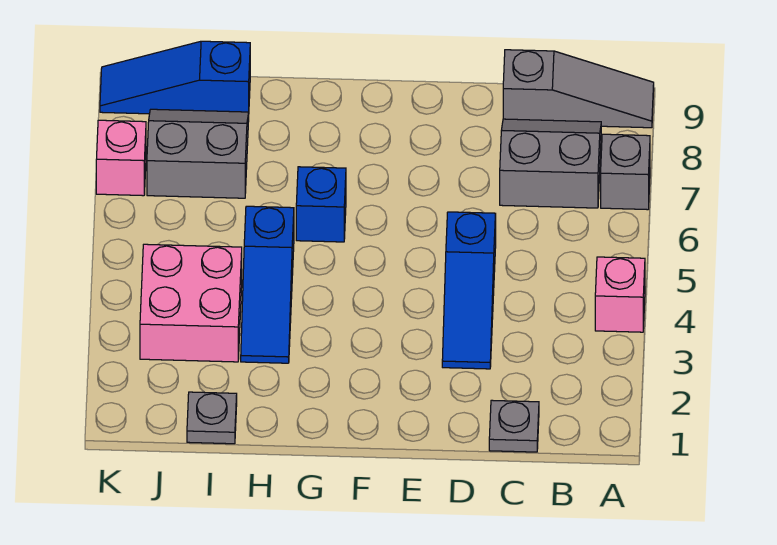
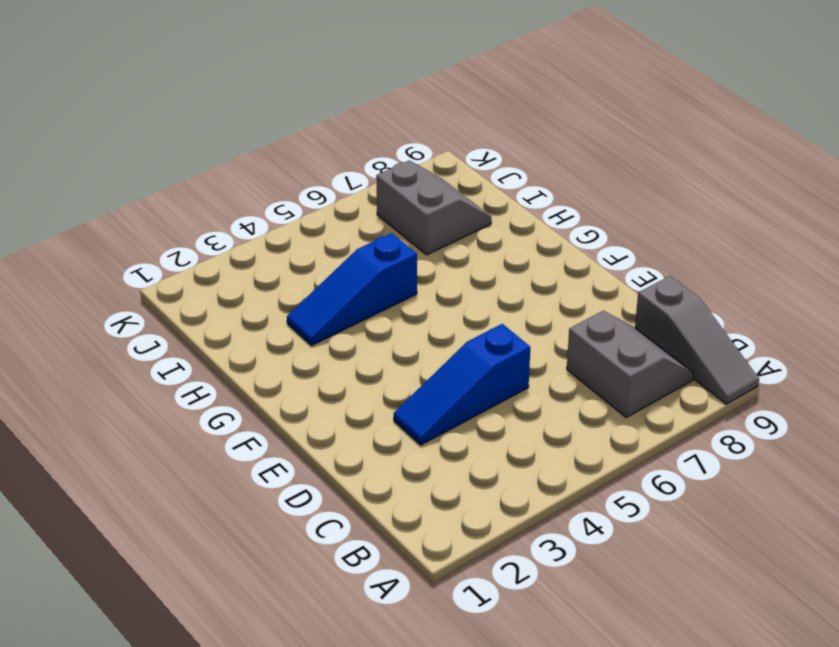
none -> pink brick A4 level 1
none -> grey brick A7 level 1
none -> grey plate C1 level 1

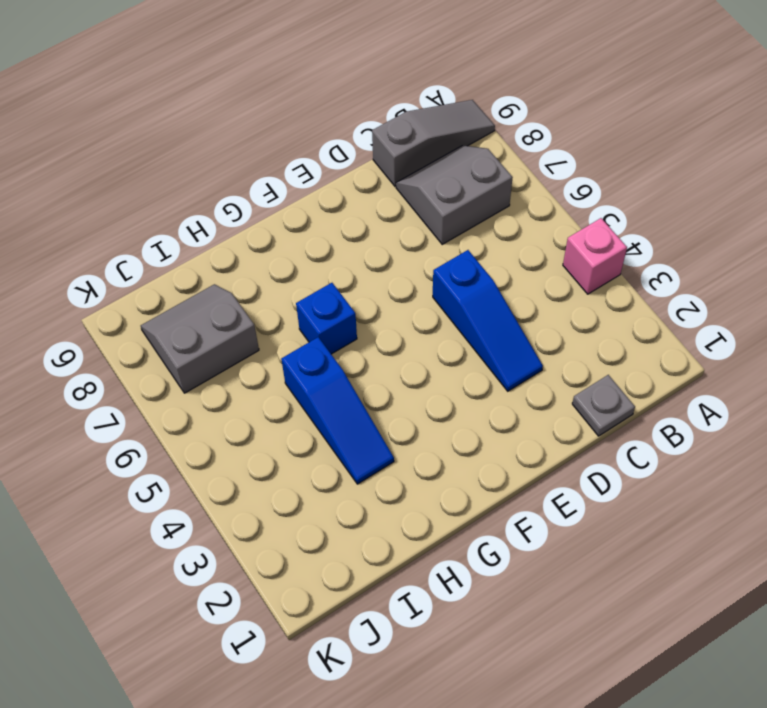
none -> grey brick A7 level 1
none -> grey plate I1 level 1
none -> pink brick I3:J4 level 1

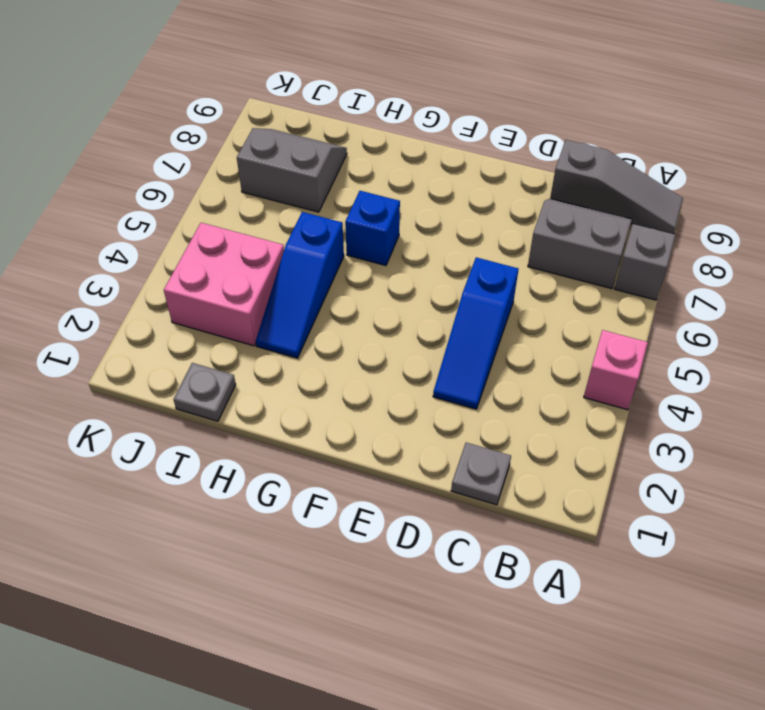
none -> blue slope I9:K9 level 1 top I
none -> pink brick K7 level 1

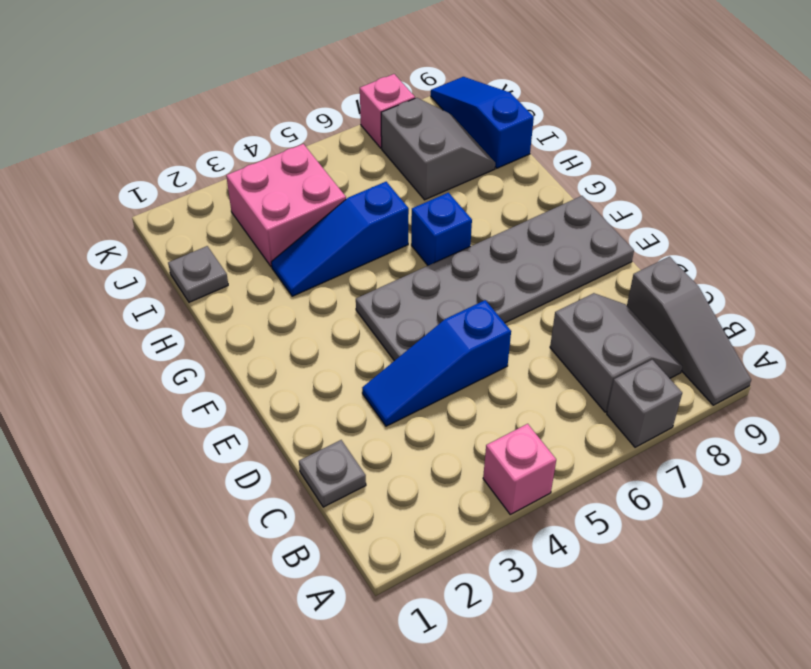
grey plate E4:F9 level 1 -> none

